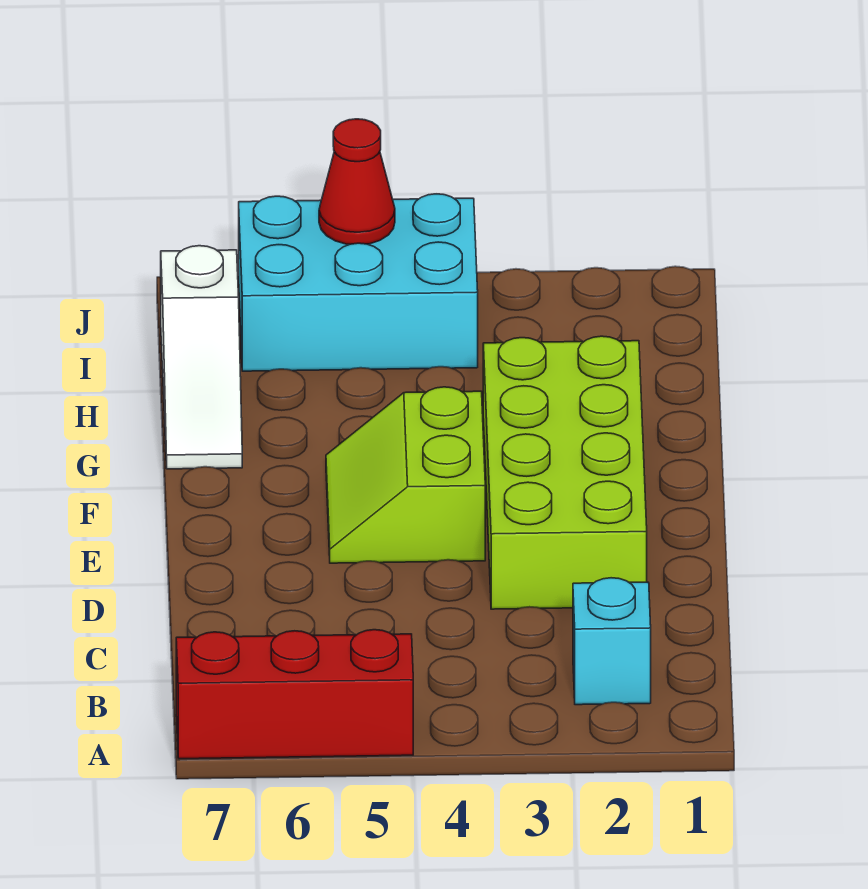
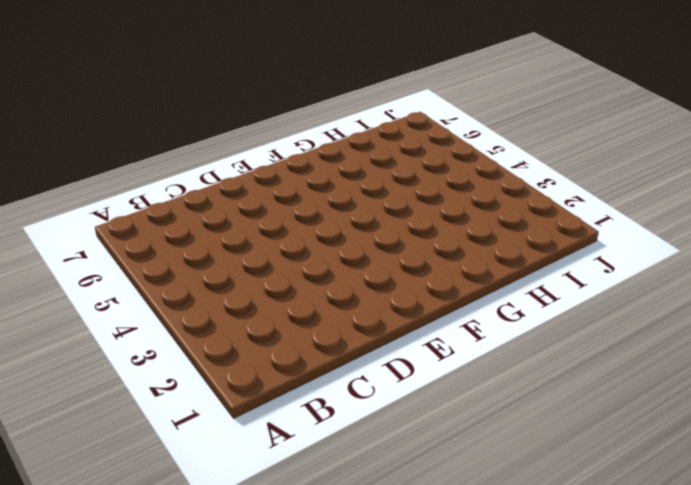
none -> red brick A5:A7 level 1
none -> cyan brick B2 level 1

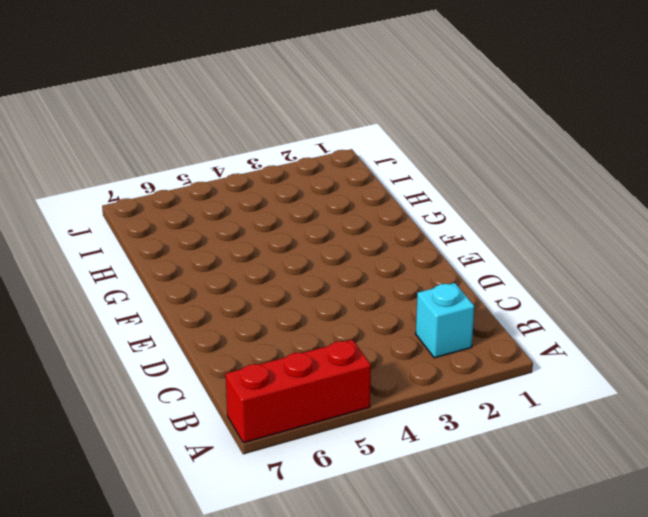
none -> lime brick D2:G3 level 1
none -> lime slope E4:F5 level 1 top 4

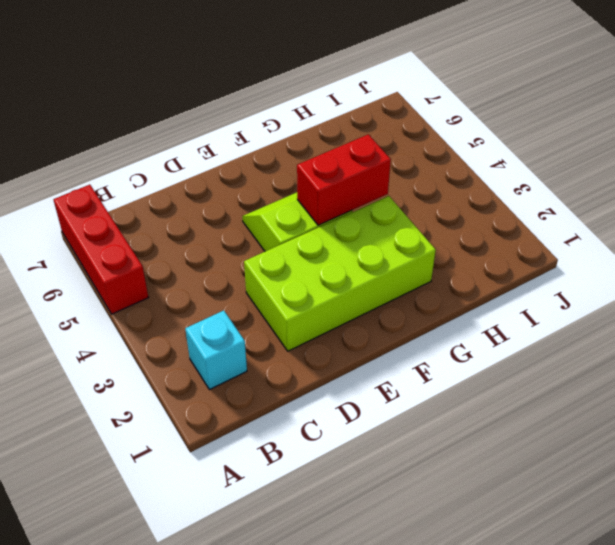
red brick F4:G4 level 2 -> none
none -> white slope G7:I7 level 1 top I
none -> cyan brick I4:J6 level 1

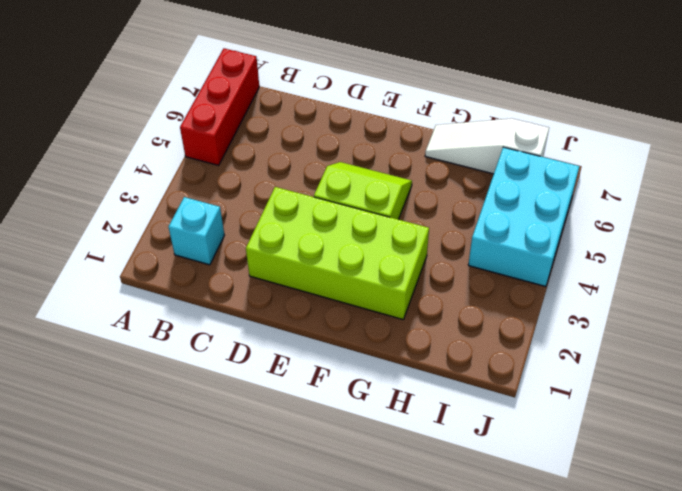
none -> red cone J5 level 2

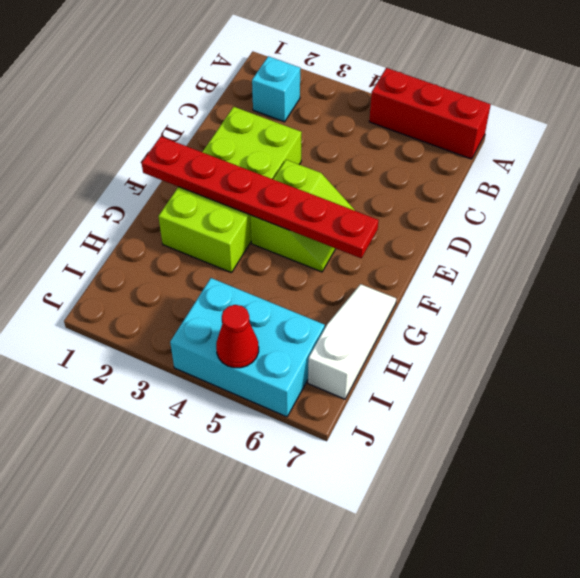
red plate F1:F6 level 2 -> none

